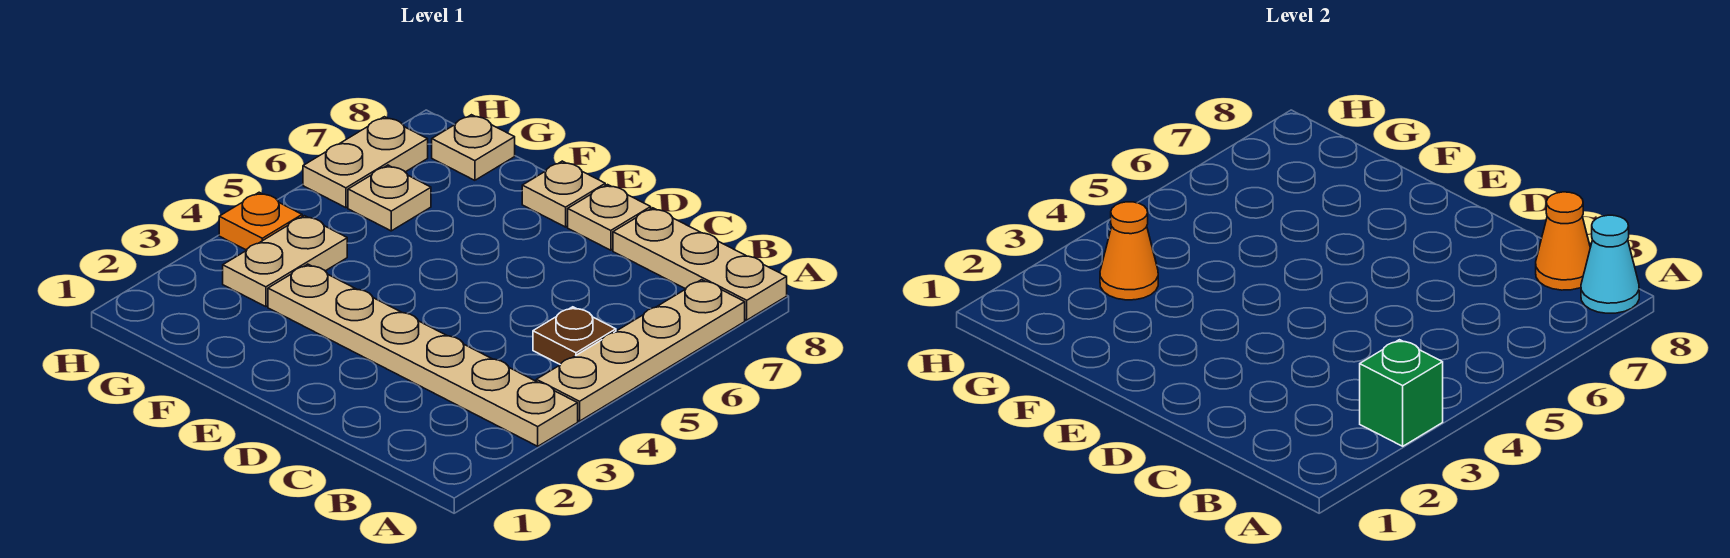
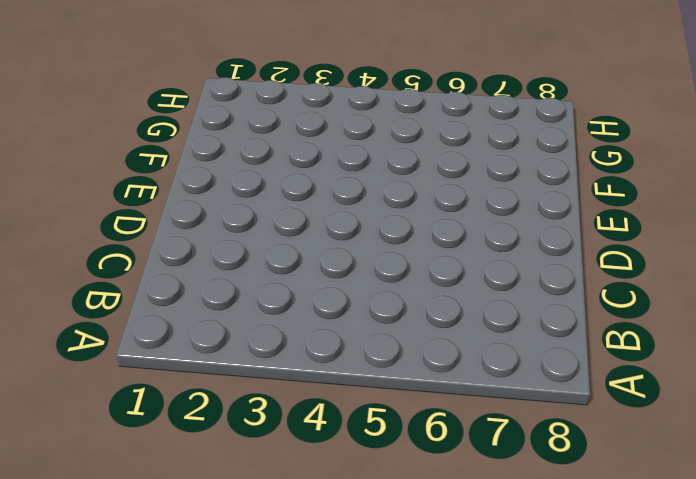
none -> tan plate A3:F3 level 1
none -> tan plate A4:A7 level 1
none -> tan plate A8:C8 level 1

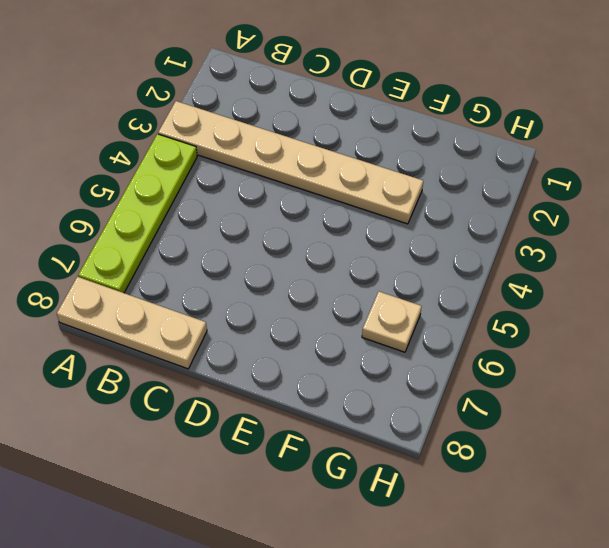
lime plate A4:A7 level 1 -> tan plate A4:A7 level 1
none -> brown plate B5 level 1
none -> tan plate D8 level 1
none -> tan plate E8 level 1

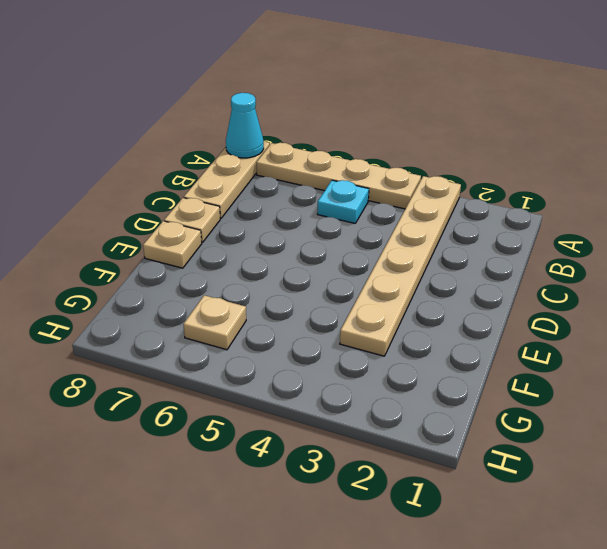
cyan plate B5 level 1 -> brown plate B5 level 1
none -> tan plate G3:G4 level 1
none -> tan plate G8 level 1
none -> orange plate H4 level 1

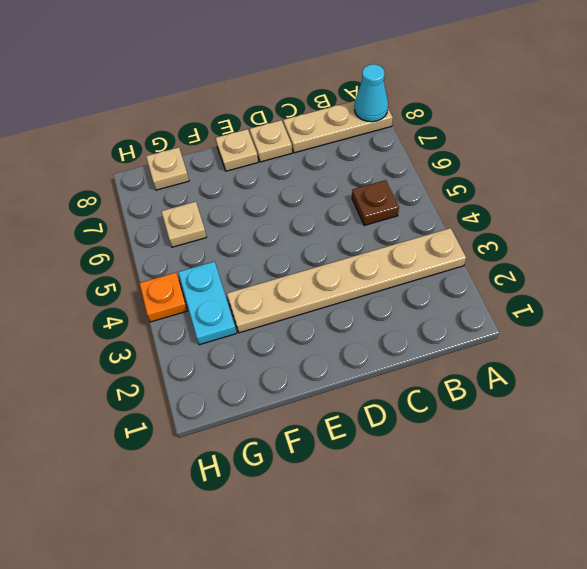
cyan plate G3:G4 level 1 -> tan plate G3:G4 level 1
none -> tan plate A4:A7 level 1
none -> tan plate H6:H7 level 1
none -> green brick A3 level 2

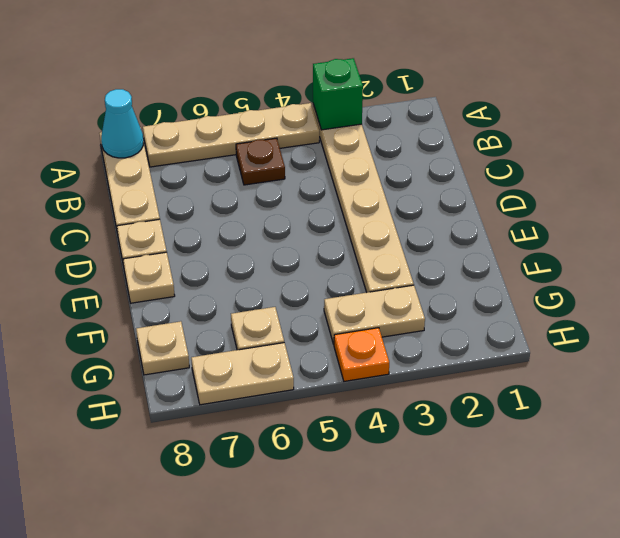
none -> orange cone B8 level 2
none -> orange cone G3 level 2

